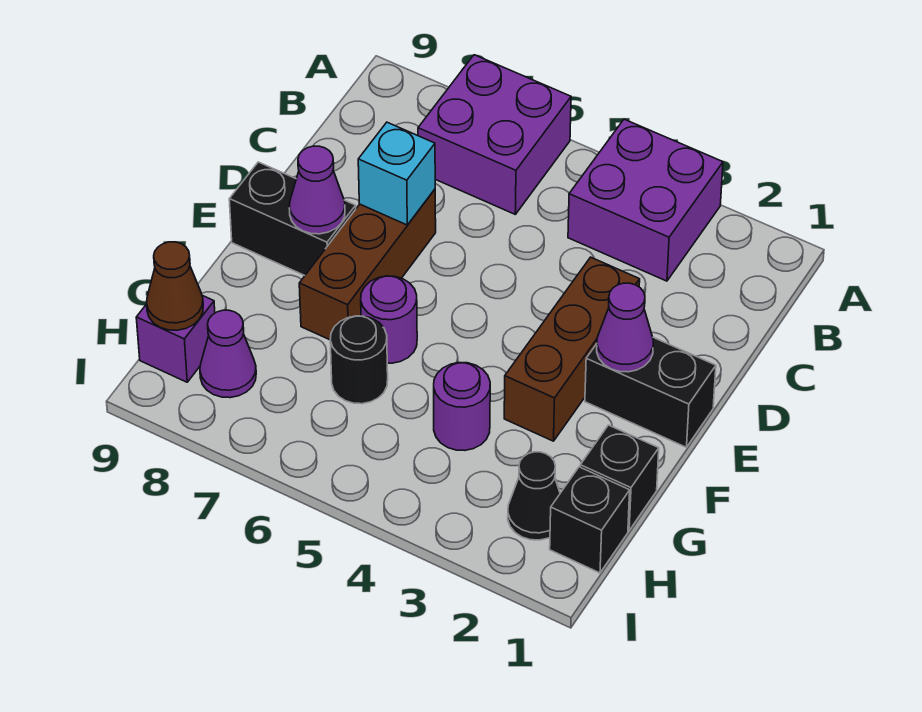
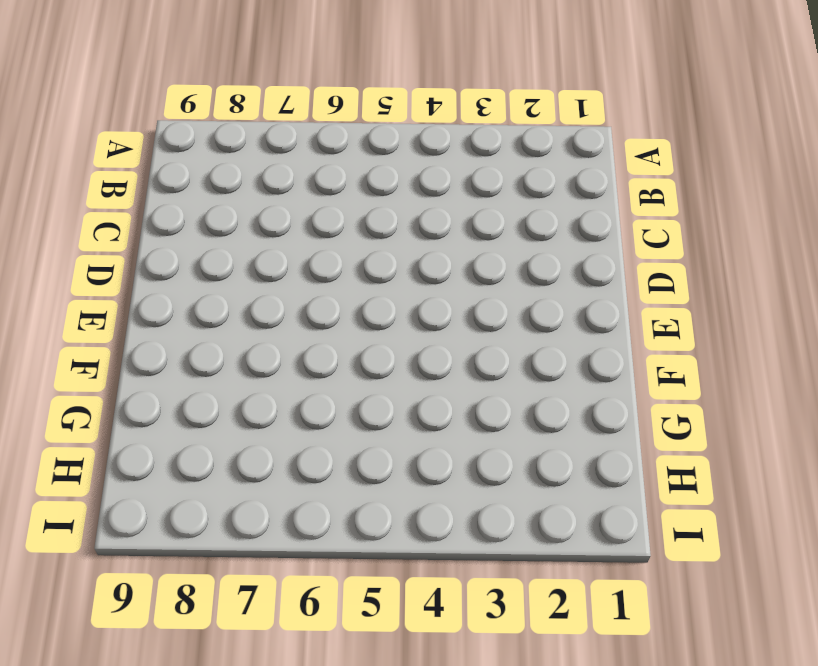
none -> purple brick A3:B4 level 1
none -> purple brick A6:B7 level 1
none -> brown brick D3:F3 level 1

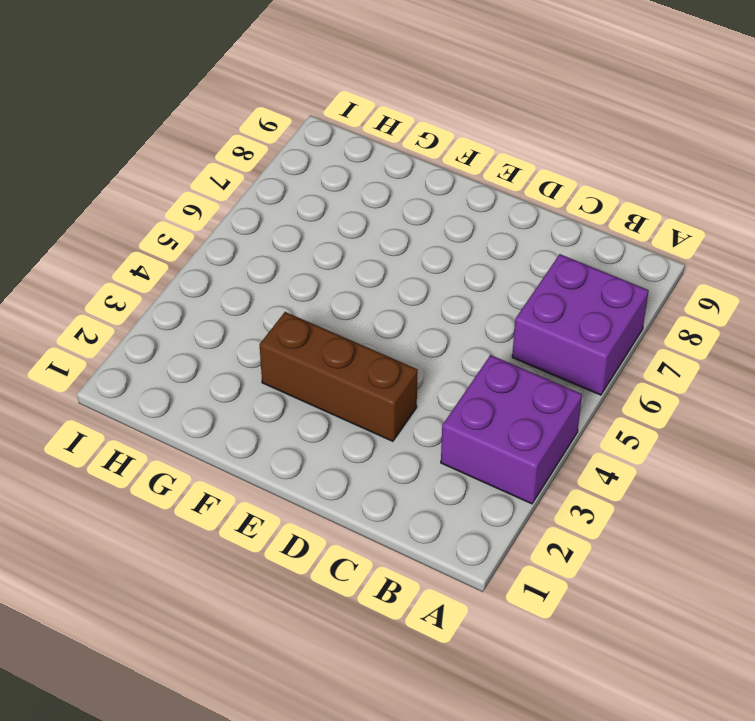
none -> brown brick D7:F7 level 1
none -> black brick E1:E2 level 1
none -> black brick E8:E9 level 1

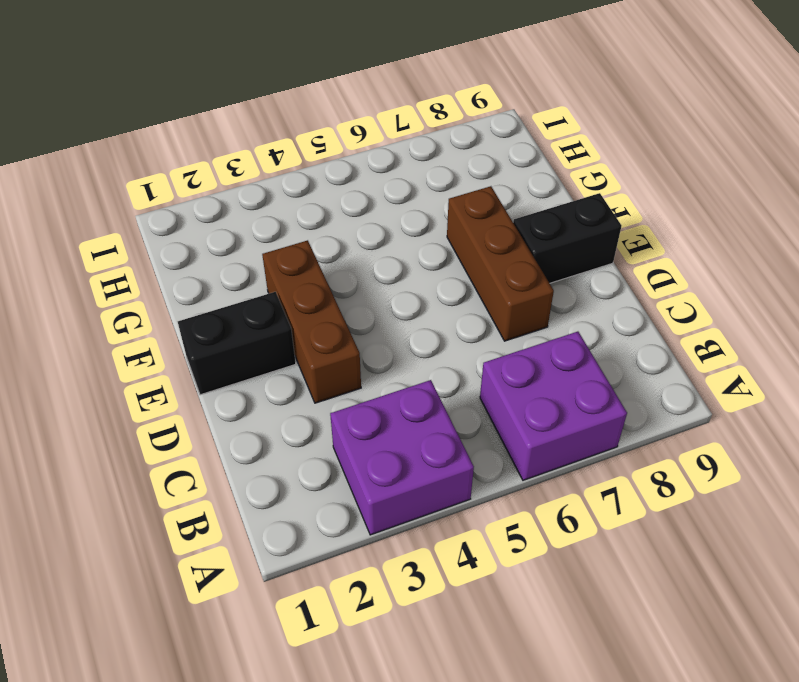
none -> purple round brick F6 level 1
none -> black brick G1 level 1
none -> purple round brick G4 level 1

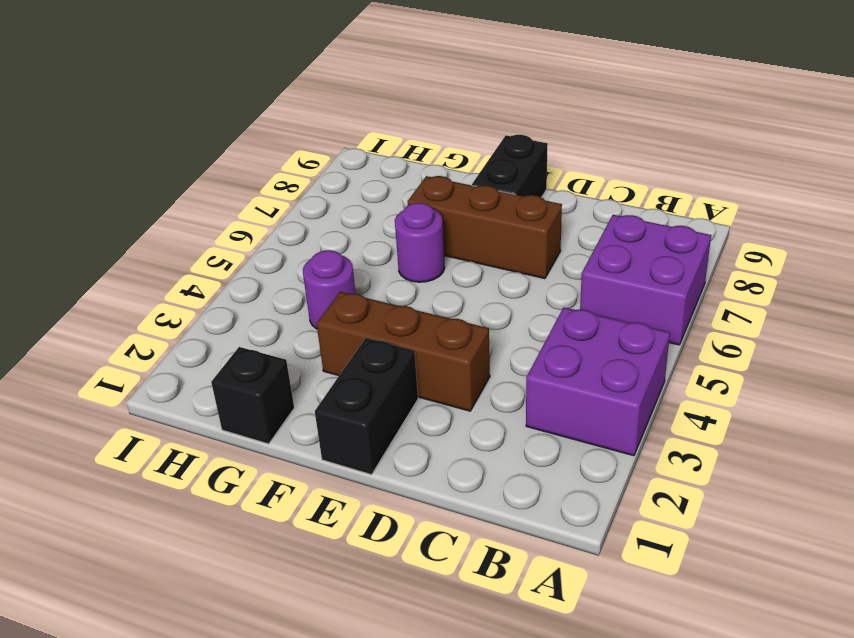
none -> black round brick G6 level 1
none -> black brick H1 level 1
none -> black cone H2 level 1

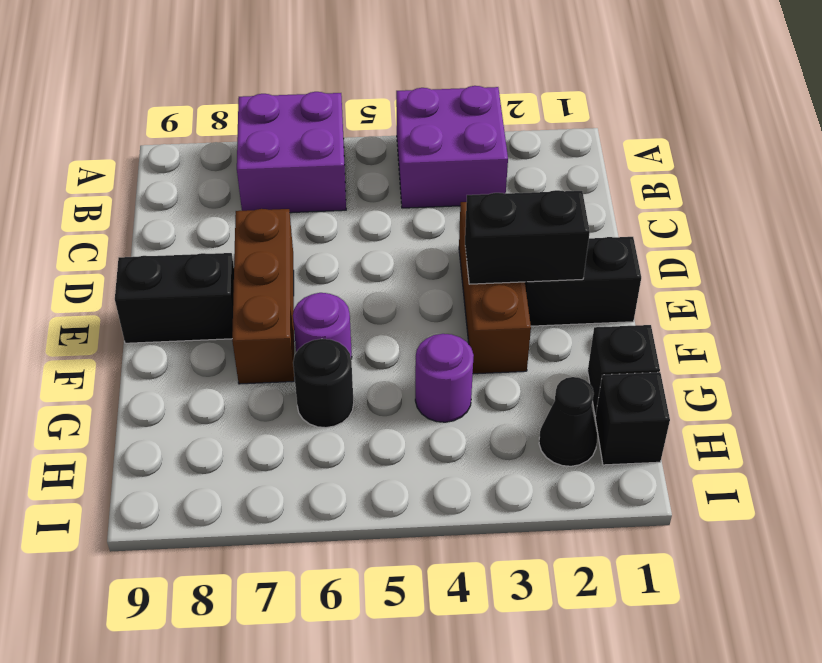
black brick E2:E3 level 2 -> purple cone E2 level 2
none -> purple cone H8 level 1
none -> purple brick H9 level 1
none -> cyan brick D7 level 2

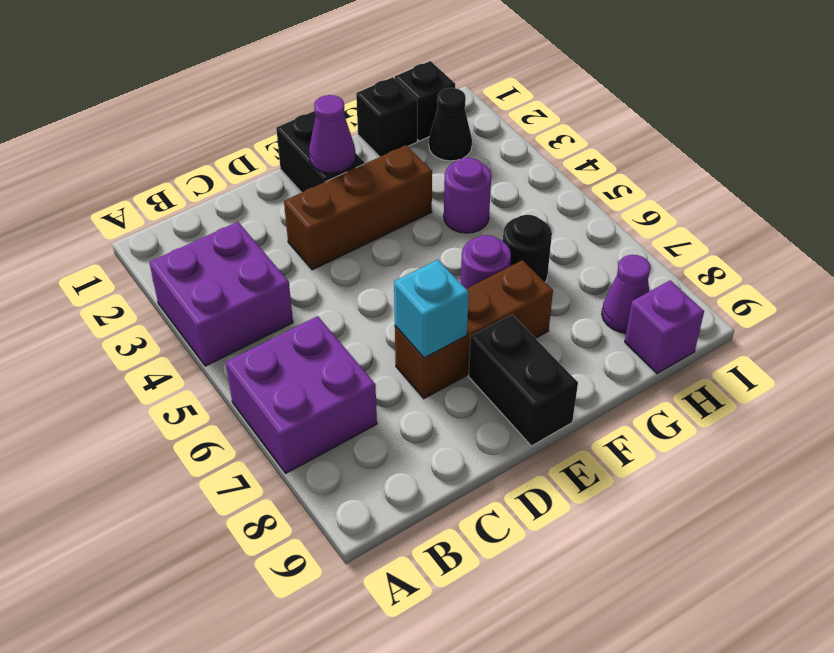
none -> purple cone E8 level 2
none -> brown cone H9 level 2

